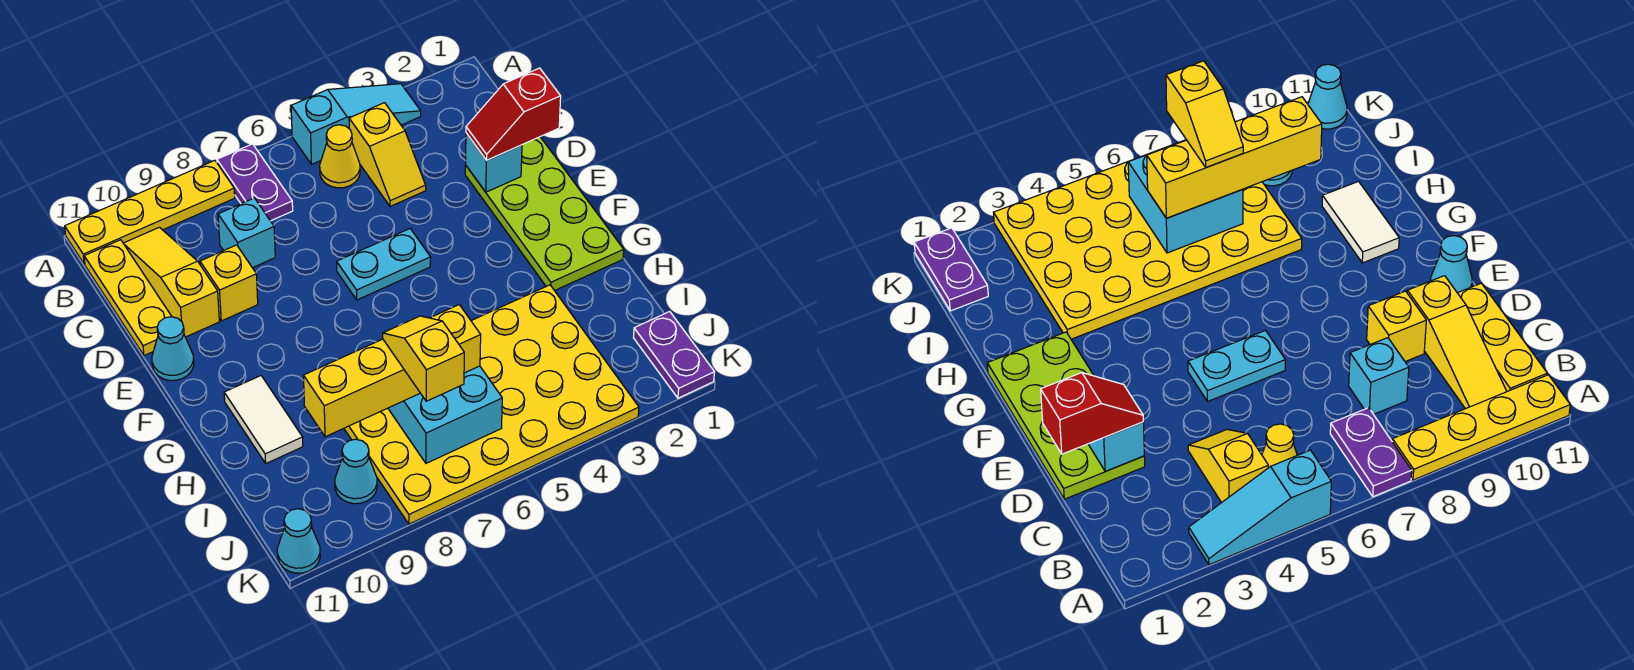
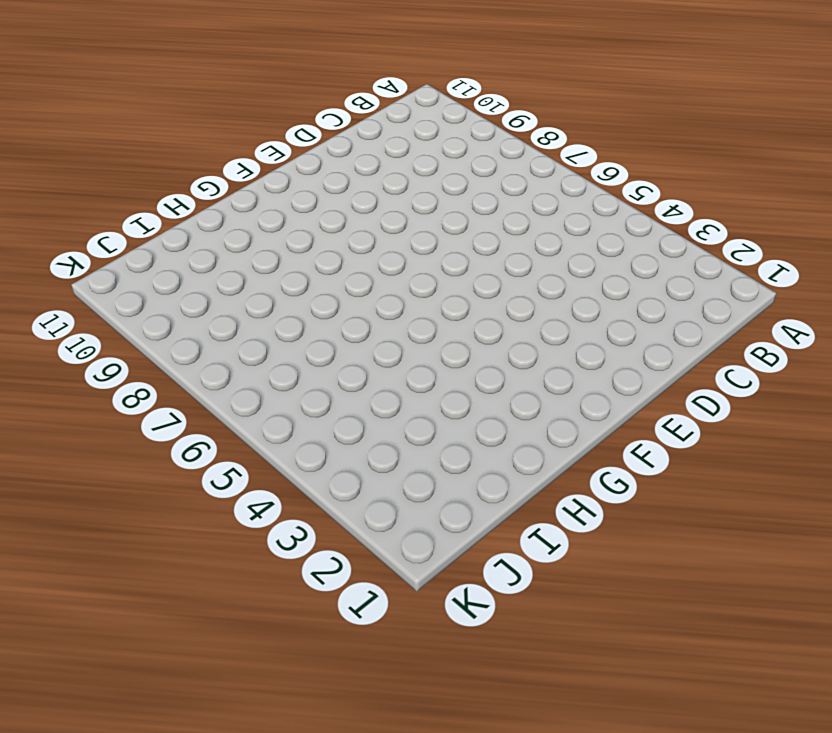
none -> cyan slope A3:A5 level 1 top 5
none -> purple plate A7:B7 level 1
none -> yellow plate A8:A11 level 1

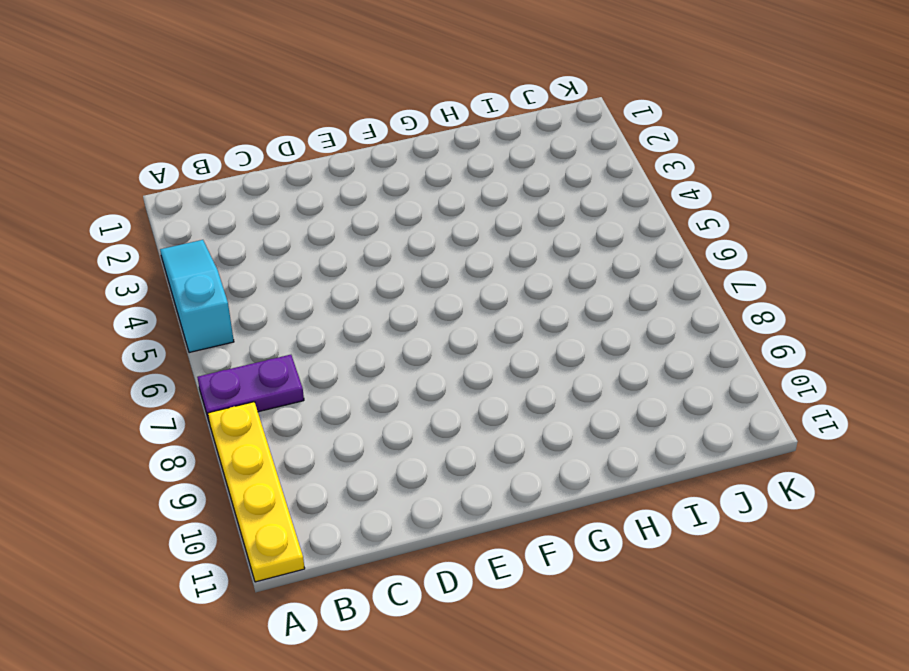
none -> yellow slope B4:C4 level 1 top B
none -> yellow cone B5 level 1
none -> yellow slope B10:D10 level 1 top D

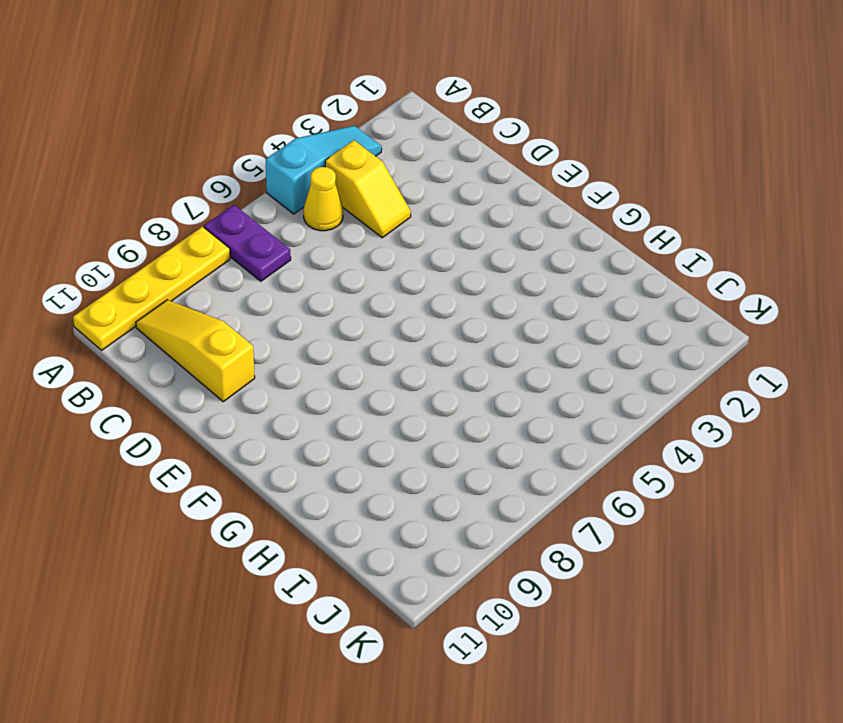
none -> yellow plate B11:D11 level 1
none -> cyan brick C8 level 1
none -> lime plate D1:G2 level 1

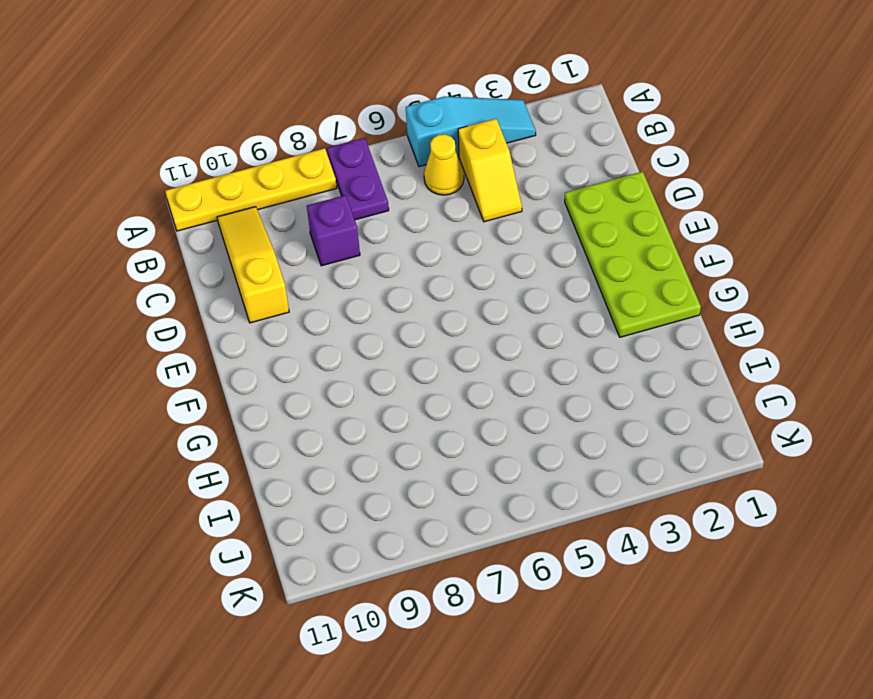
purple brick C8 level 1 -> cyan brick C8 level 1
none -> yellow plate B11:D11 level 1
none -> yellow brick D9 level 1
none -> cyan plate E5:E6 level 1

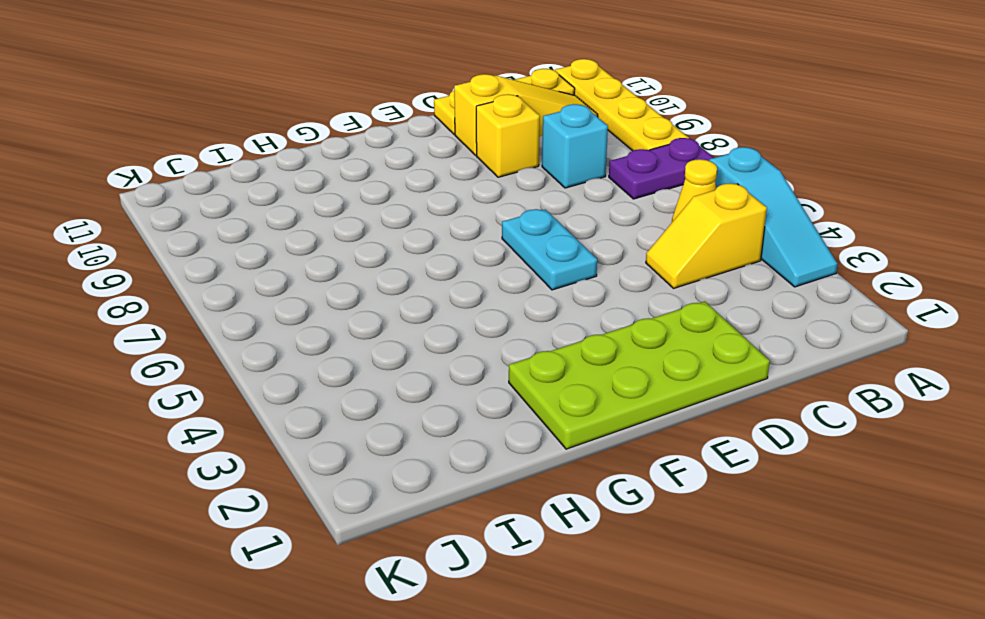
none -> cyan cone E11 level 1
none -> white tile G10:H10 level 1
none -> yellow plate H3:K8 level 1

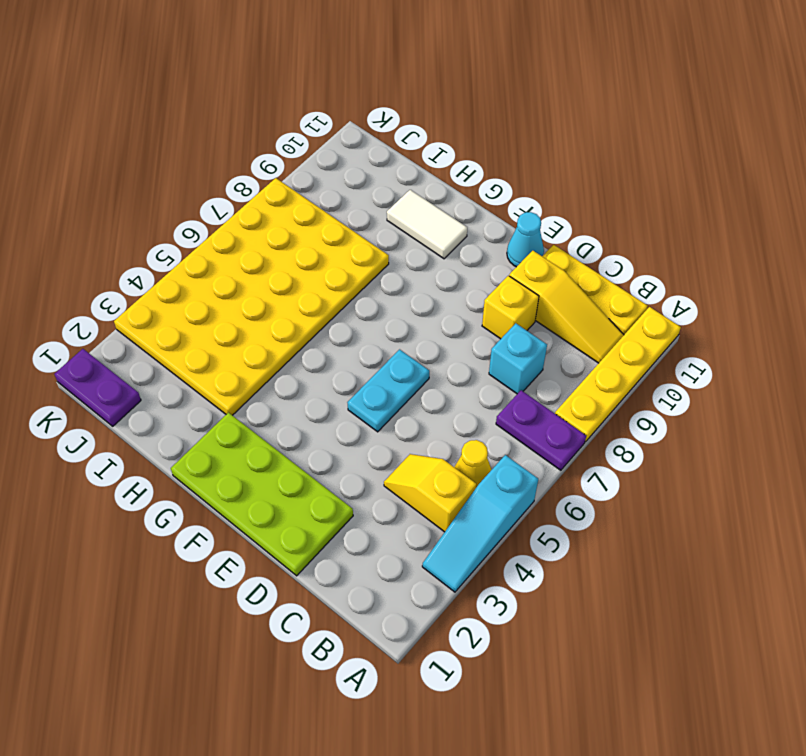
none -> cyan cone J9 level 1
none -> cyan cone K11 level 1
none -> cyan brick D2 level 2

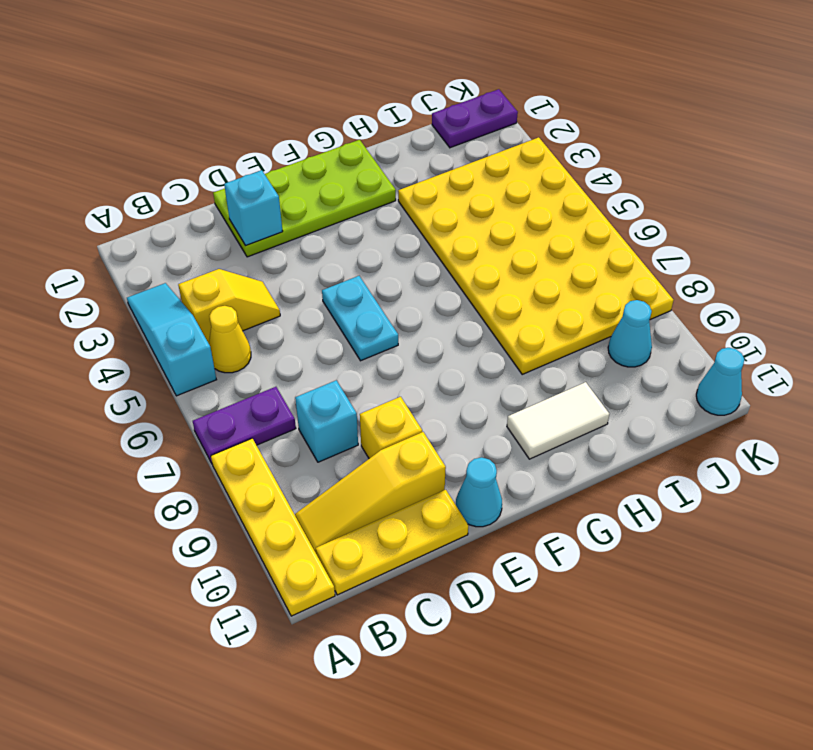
none -> cyan brick I6:J7 level 2
none -> red slope D1:D2 level 3 top 1
none -> yellow brick I6:I9 level 3

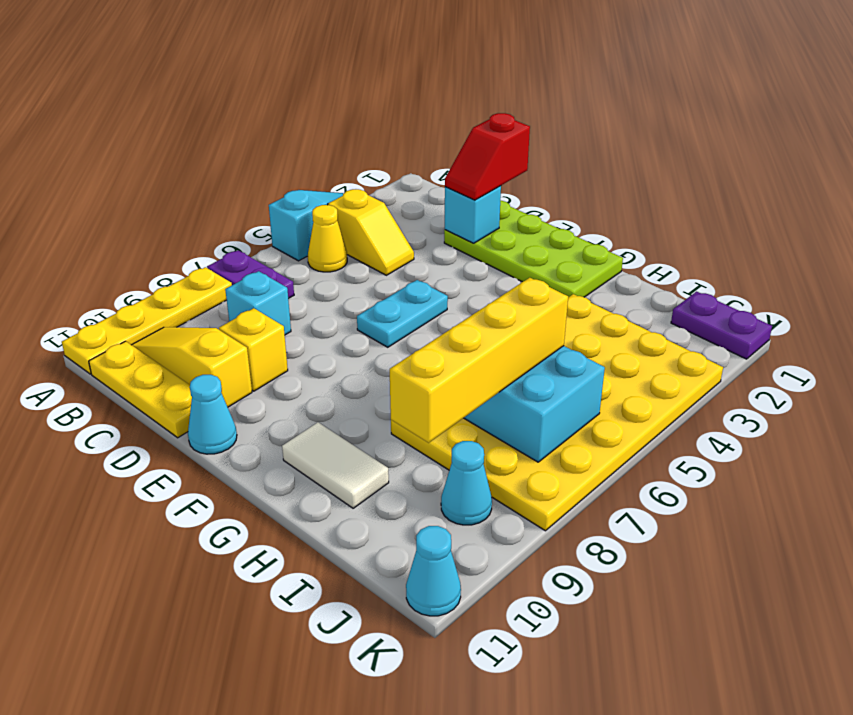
none -> yellow slope I7:J7 level 4 top J

